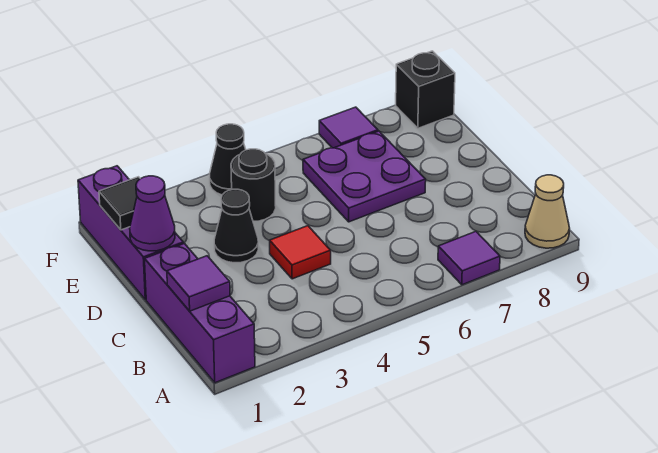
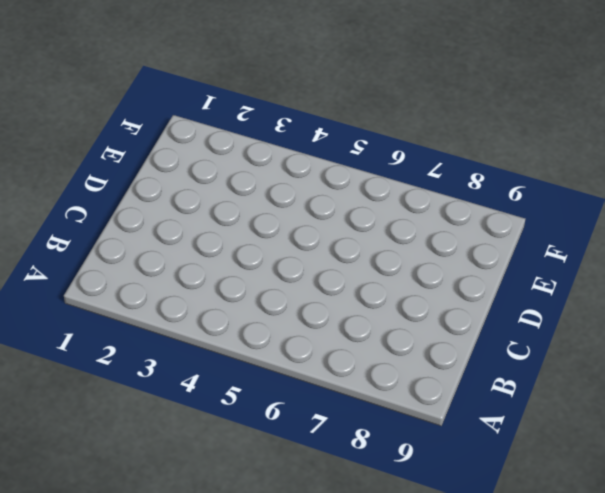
none -> purple brick A1:C1 level 1
none -> purple tile A7 level 1
none -> tan cone A9 level 1

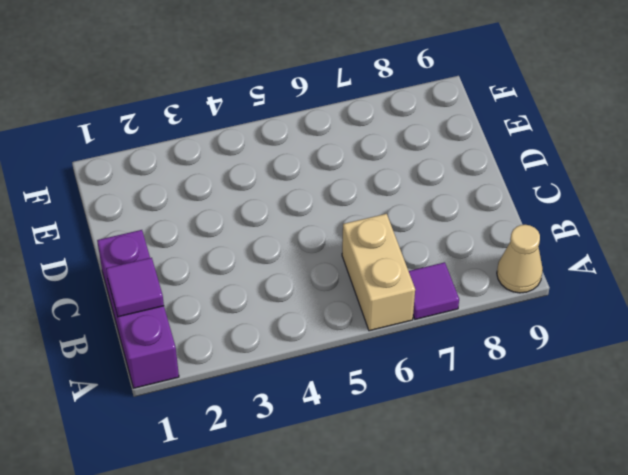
tan brick A6:B6 level 1 -> none
none -> red tile C4 level 1
none -> purple brick D1:F1 level 1
none -> black cone D3 level 1

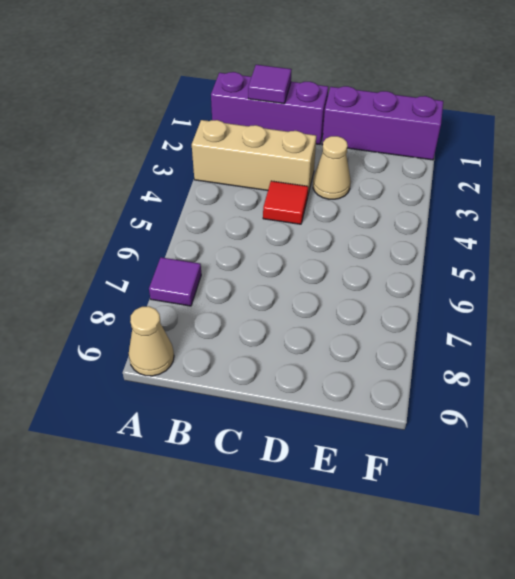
tan brick A3:C3 level 1 -> none
tan cone D3 level 1 -> black cone D3 level 1
none -> purple plate D6:E7 level 1
none -> black round brick E4 level 1
none -> black cone F4 level 1

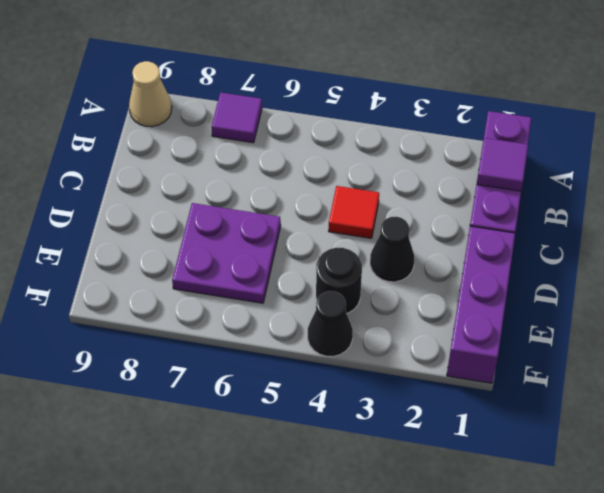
none -> purple tile F7 level 1
none -> black brick F9 level 1
none -> purple cone D1 level 2

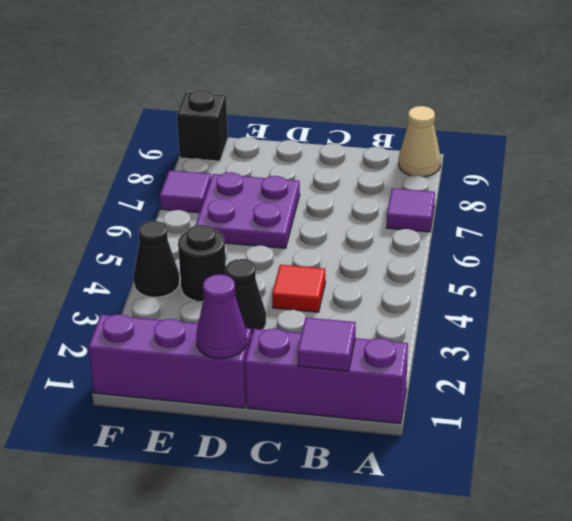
none -> black tile E1 level 2

